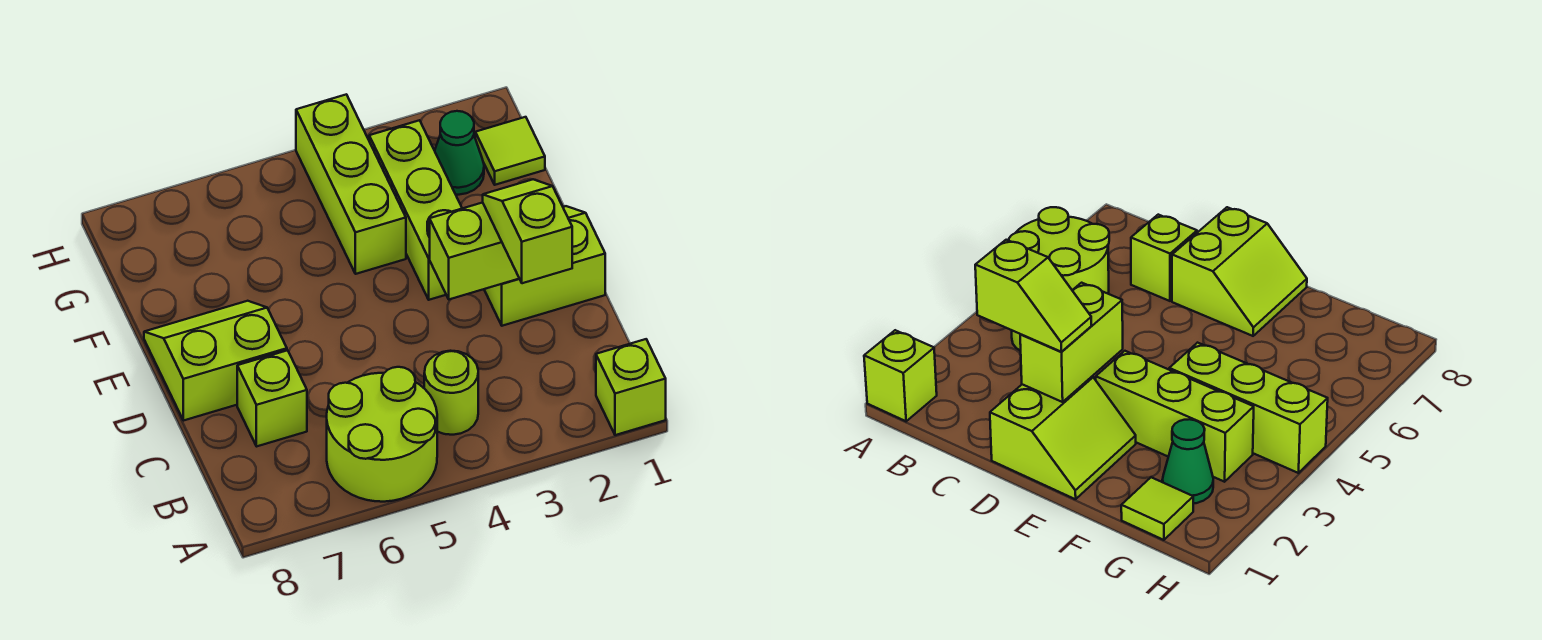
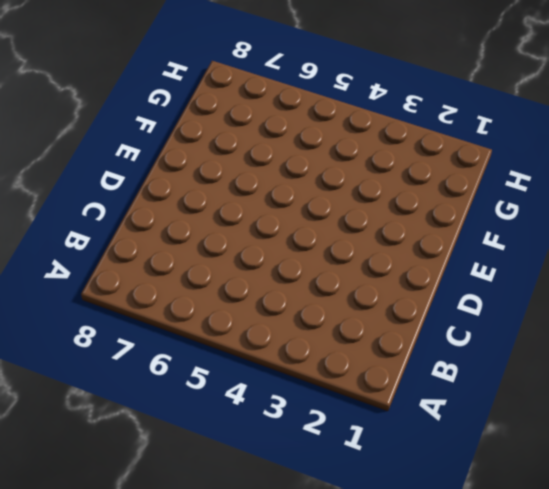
none -> lime brick A1 level 1
none -> lime round brick A5:B6 level 1
none -> lime round brick B4 level 1

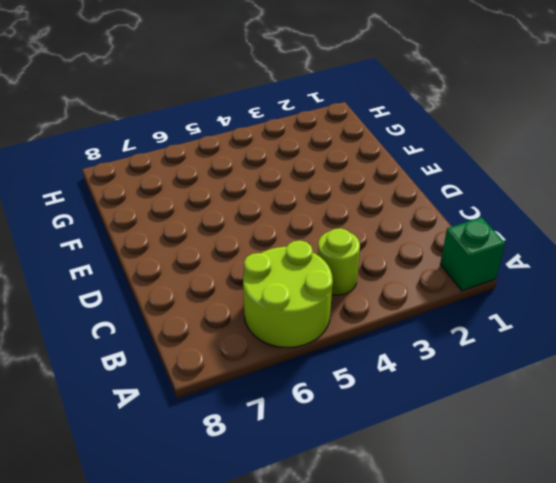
green brick A1 level 1 -> lime brick A1 level 1
none -> lime brick C7 level 1
none -> lime slope D1:E2 level 1 top D
none -> lime slope D7:E8 level 1 top D

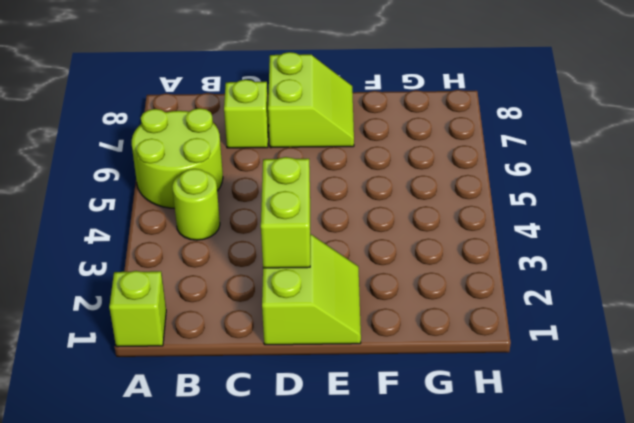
none -> lime brick E3:G3 level 1
none -> lime brick F4:H4 level 1
none -> lime tile G1 level 1

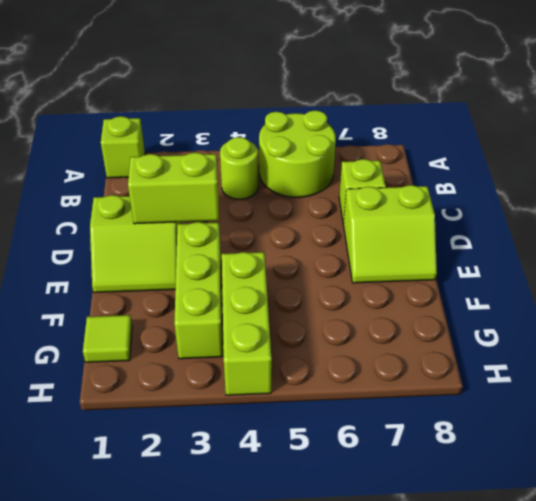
none -> green cone G2 level 1
none -> lime slope C2:D2 level 3 top C

